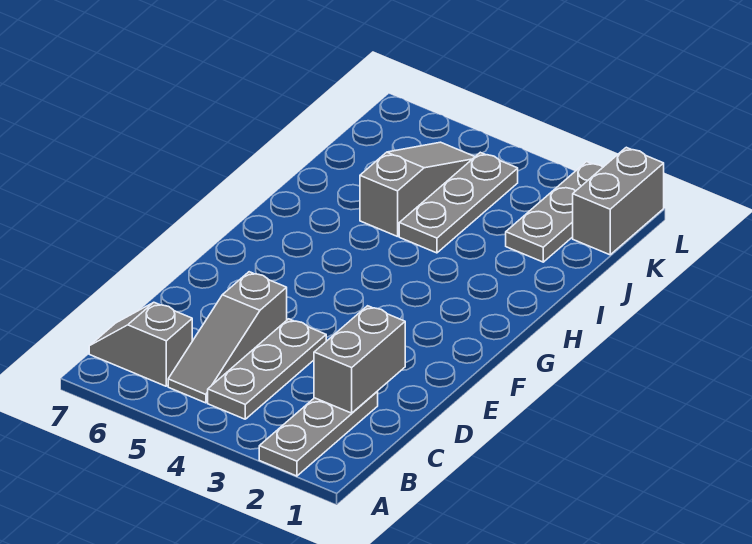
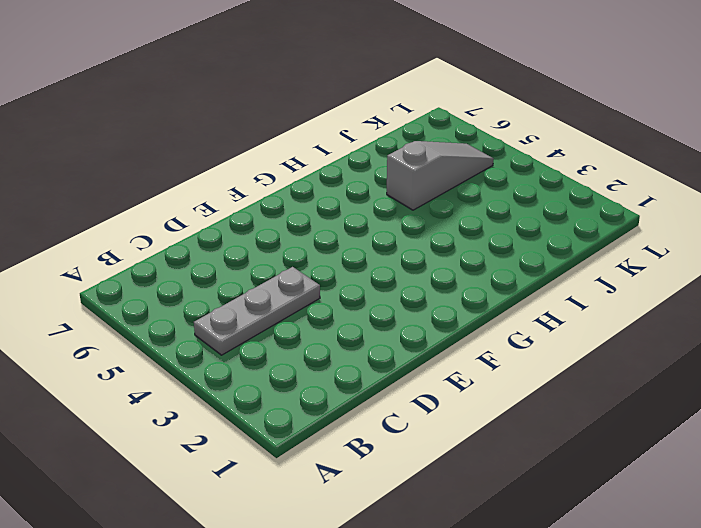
none -> grey plate A2:C2 level 1
none -> grey slope B5:D5 level 1 top D

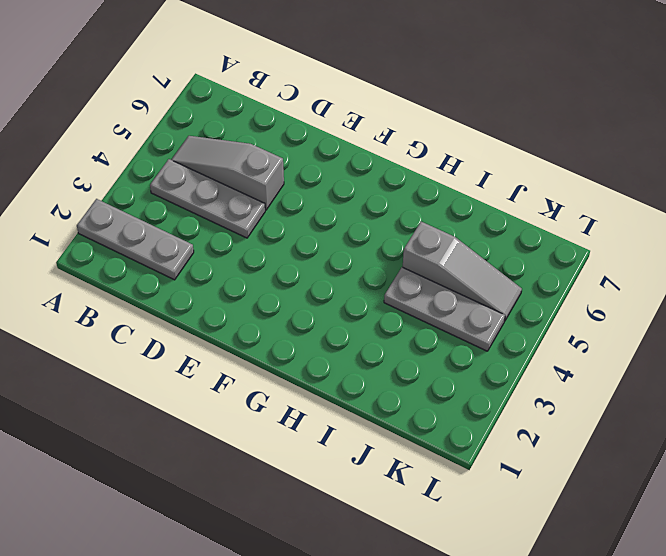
none -> grey slope B6:B7 level 1 top 6
none -> grey plate J2:L2 level 1

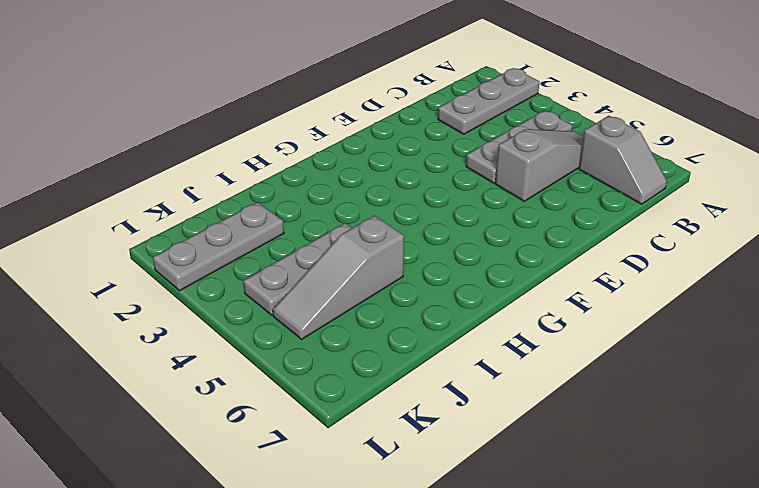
none -> grey brick K1:L1 level 1
none -> grey brick C2:D2 level 2

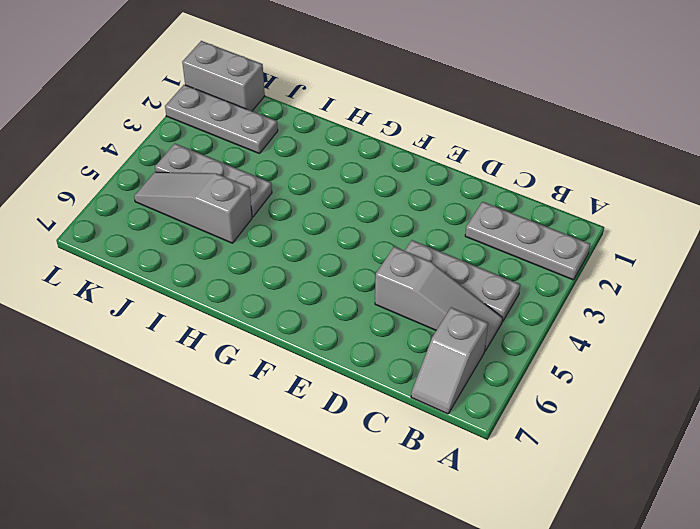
none -> grey brick C2:D2 level 2

